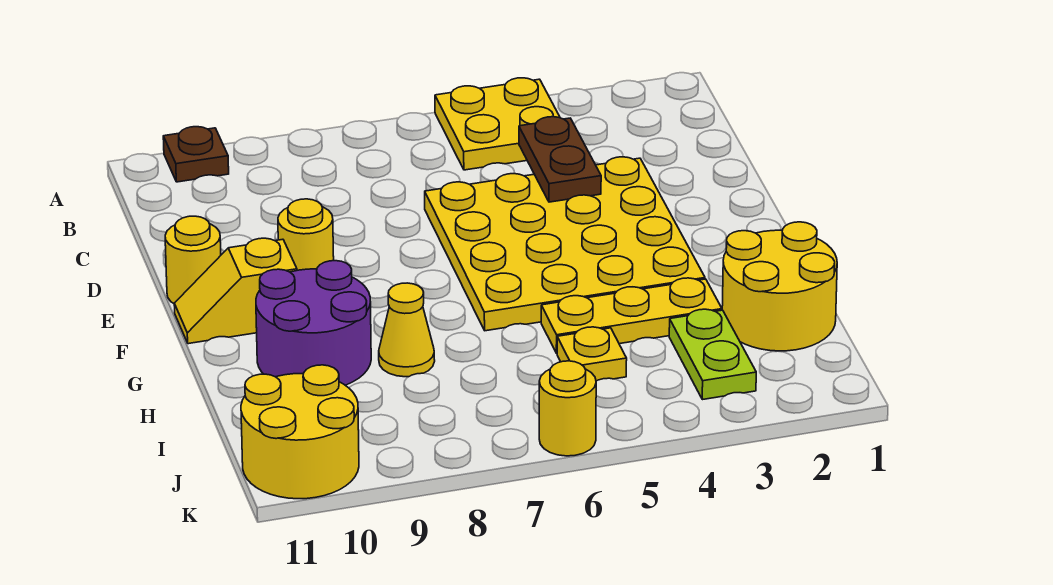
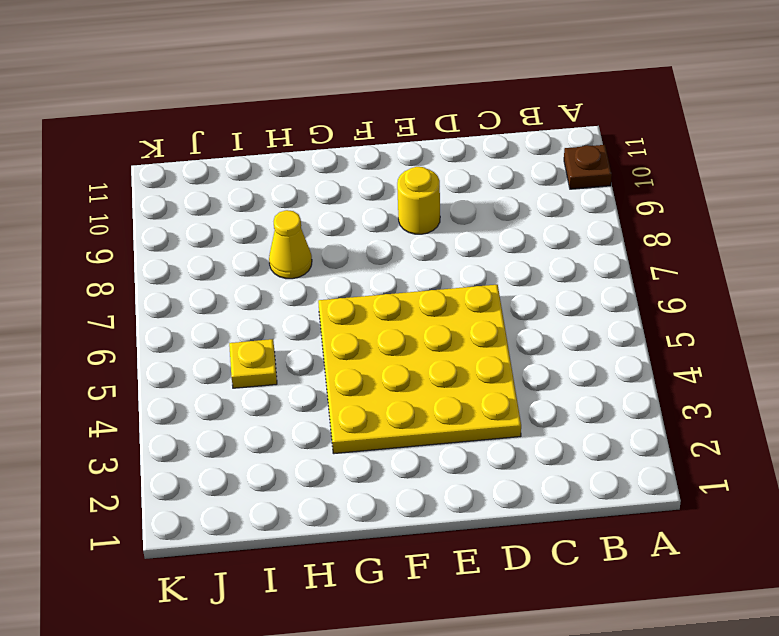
none -> yellow plate A4:B5 level 1
none -> yellow round brick E11 level 1
none -> yellow slope F10:F11 level 1 top 10

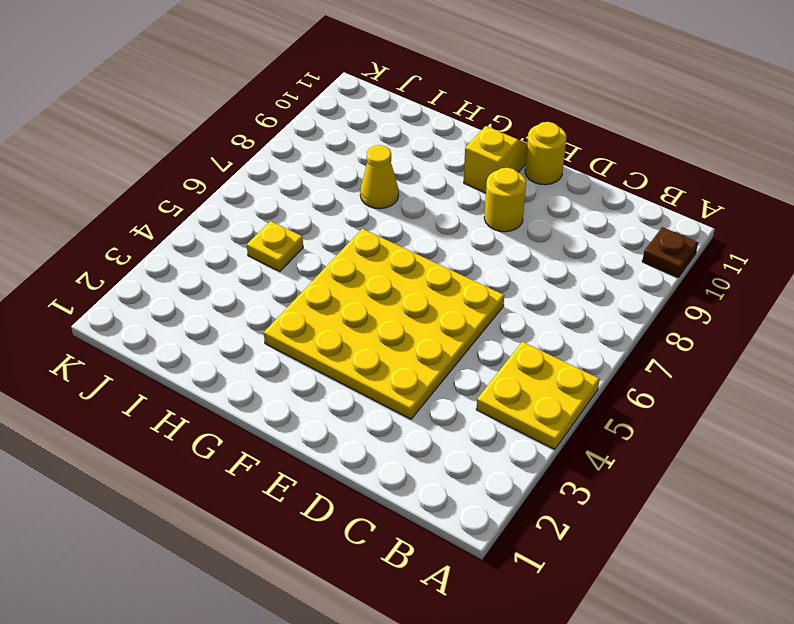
none -> purple round brick G9:H10 level 1
none -> yellow round brick H1:I2 level 1
none -> yellow plate H3:H5 level 1

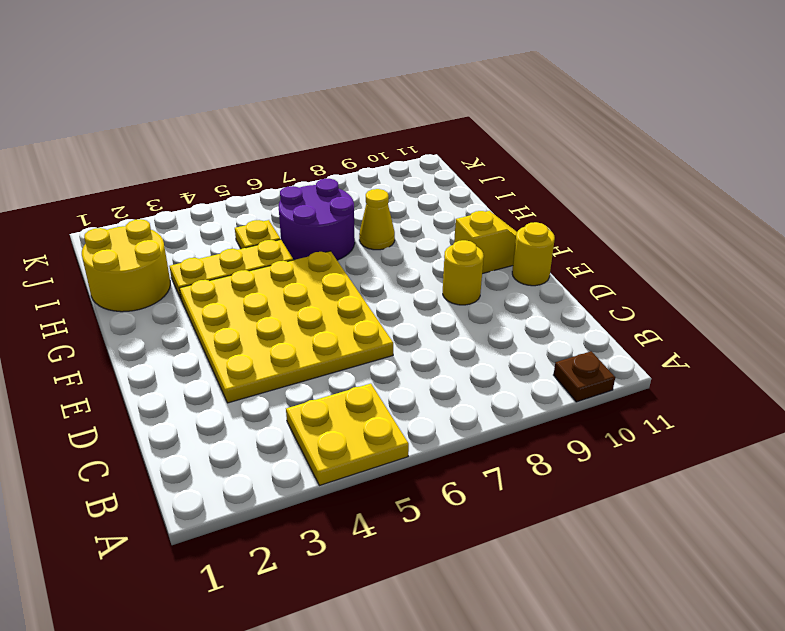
purple round brick H6:I7 level 1 -> purple round brick G9:H10 level 1
none -> lime plate I3:J3 level 1
none -> yellow round brick J10:K11 level 1
none -> yellow round brick K6 level 1

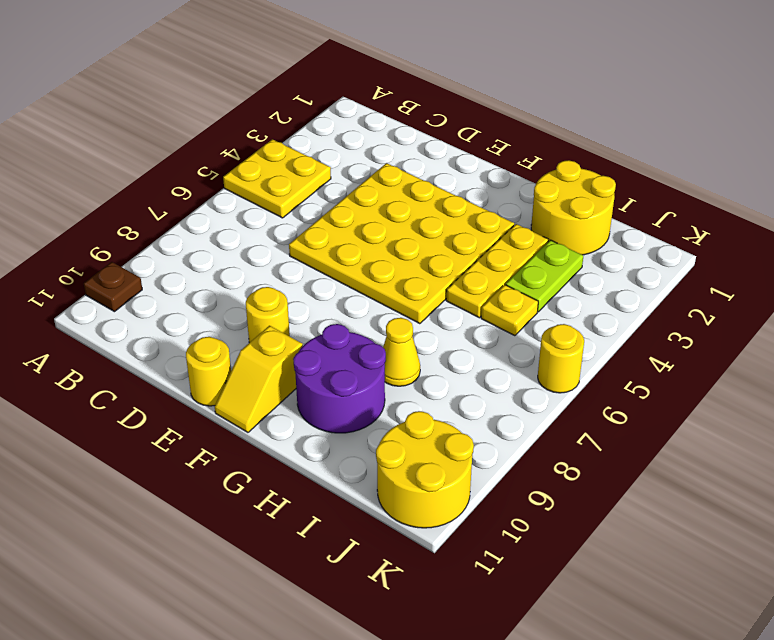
lime plate I3:I4 level 1 -> lime plate I3:J3 level 1
none -> brown plate C4:D4 level 2

